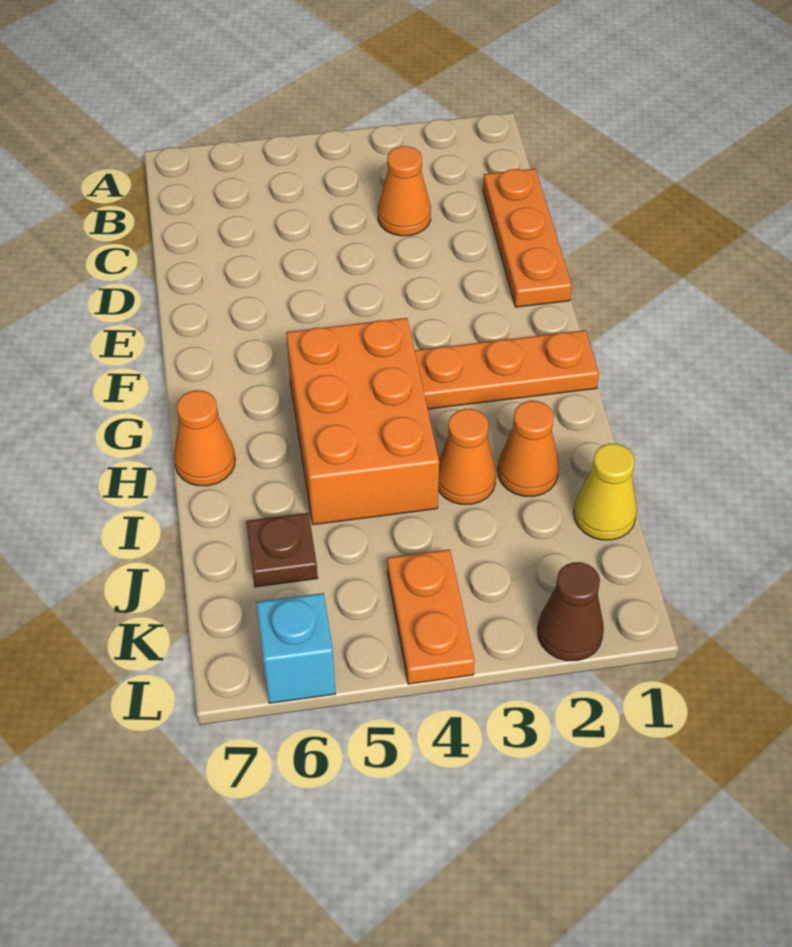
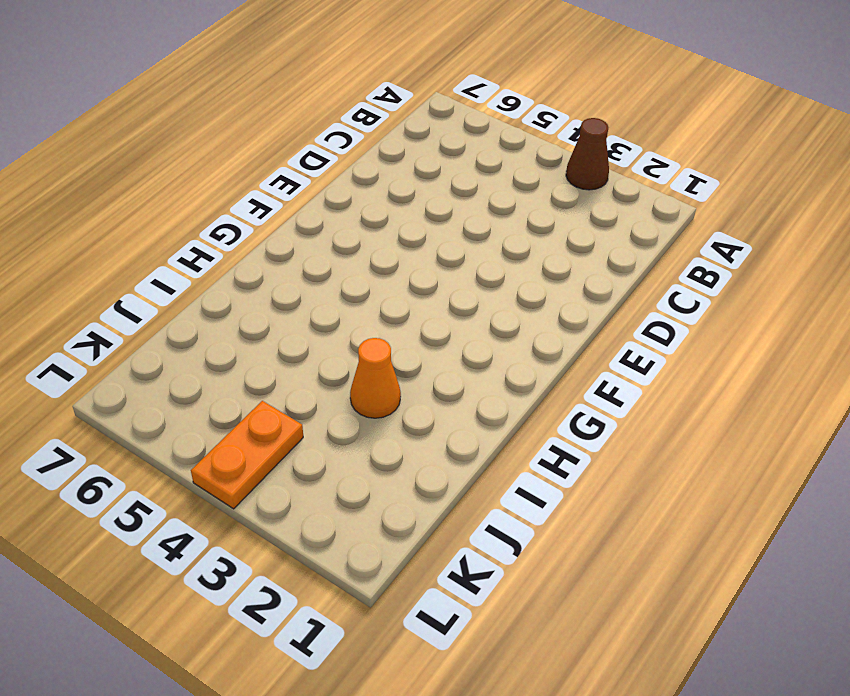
brown cone A3 level 1 -> brown cone L2 level 1
none -> orange plate C1:E1 level 1
none -> orange cone C3 level 1
none -> orange plate G1:G3 level 1

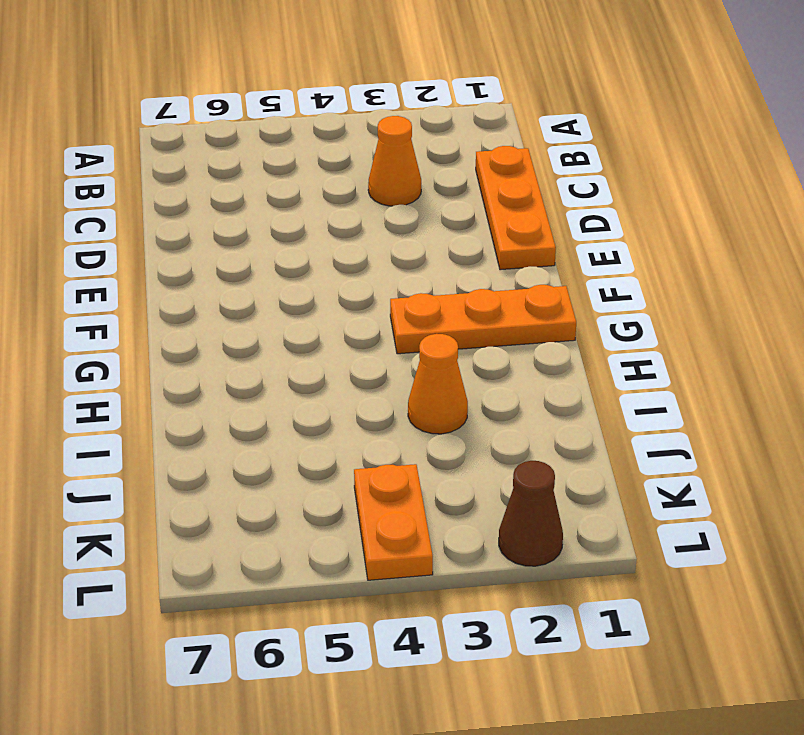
none -> orange brick G4:I5 level 1
none -> orange cone H7 level 1
none -> orange cone I2 level 1

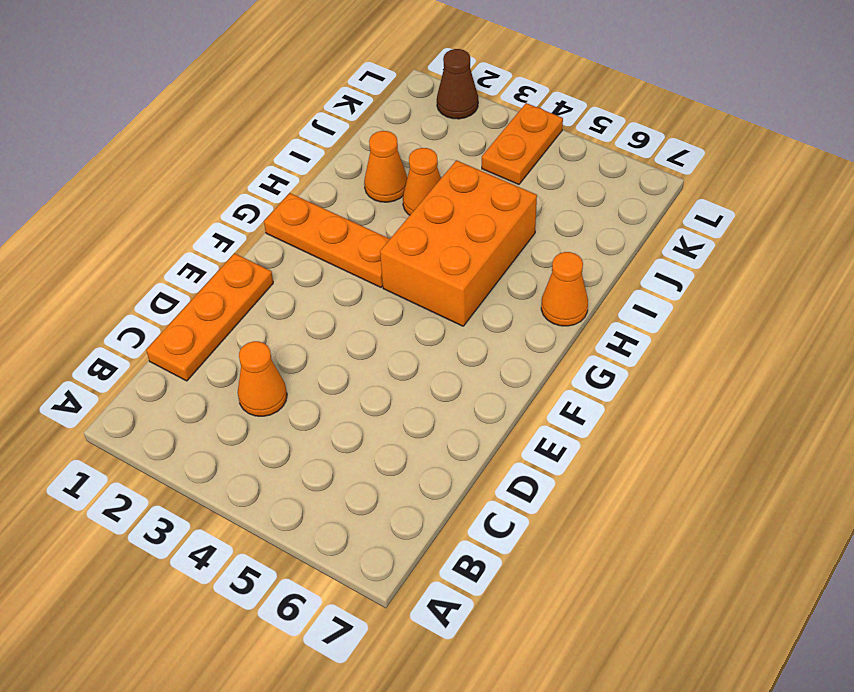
none -> yellow cone J1 level 1
none -> brown plate J6 level 1
none -> cyan brick L6 level 1

